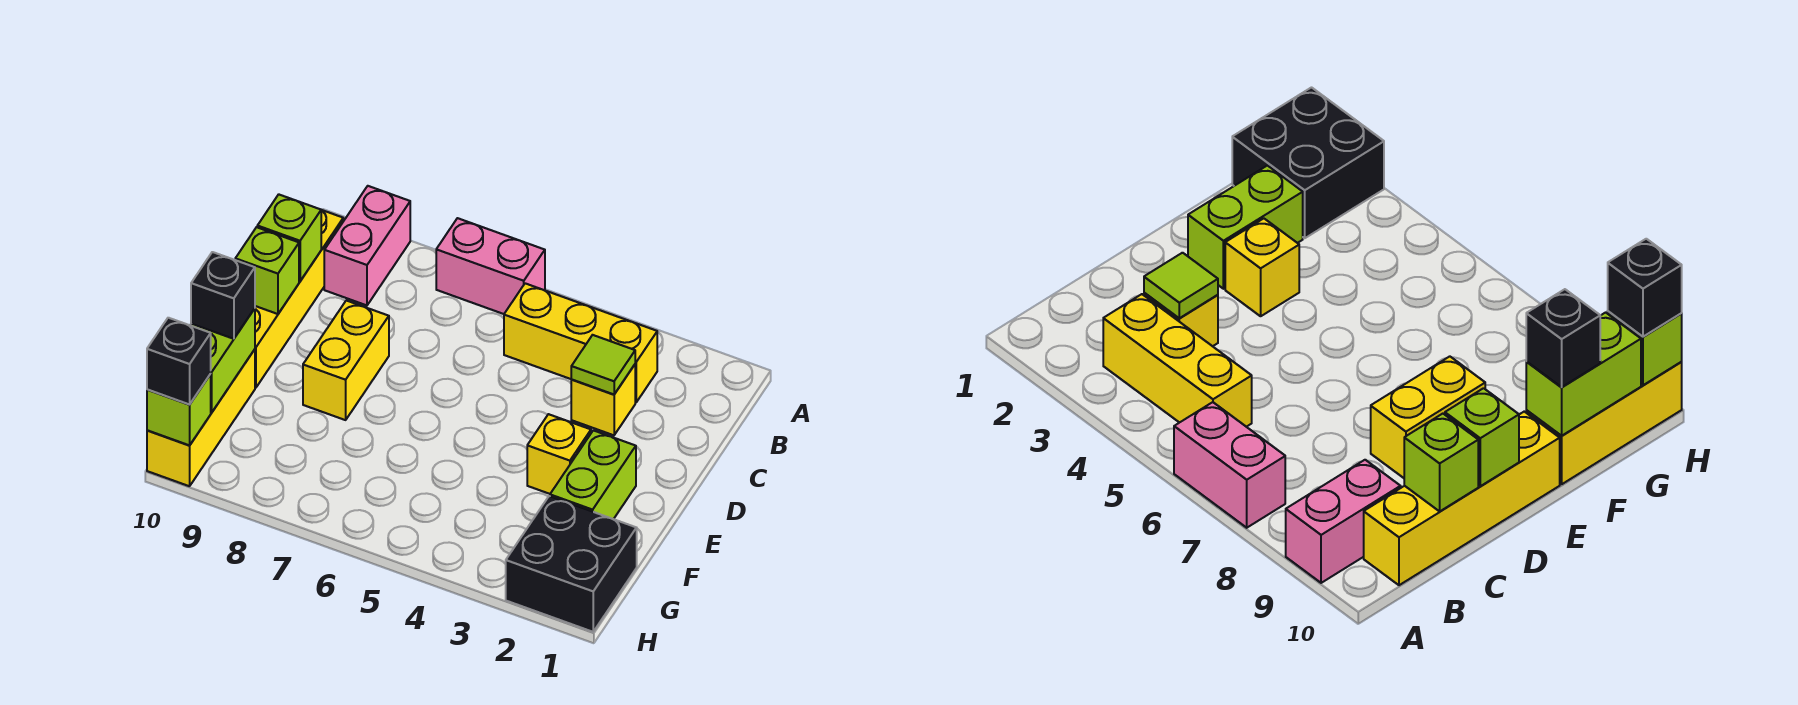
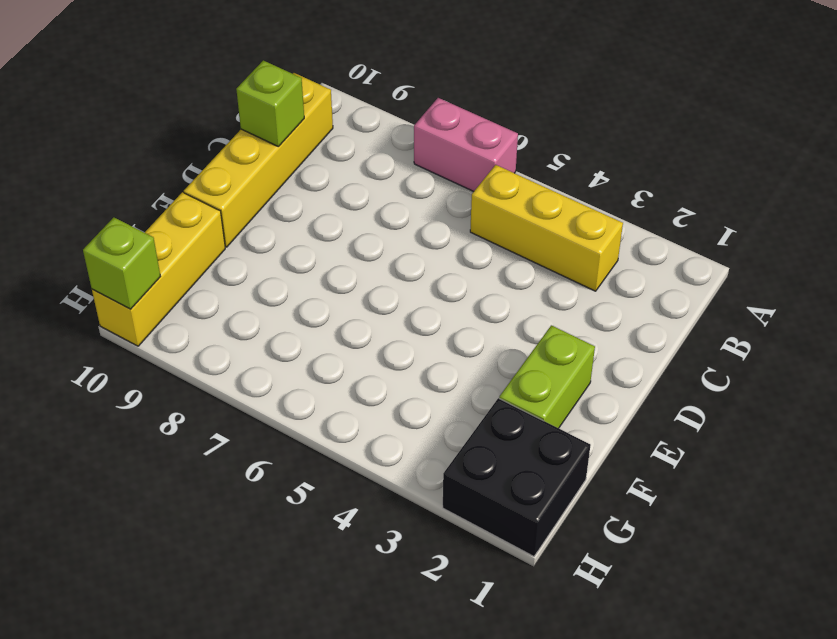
none -> pink brick A9:B9 level 1
none -> yellow brick C3 level 1
none -> yellow brick D8:E8 level 1

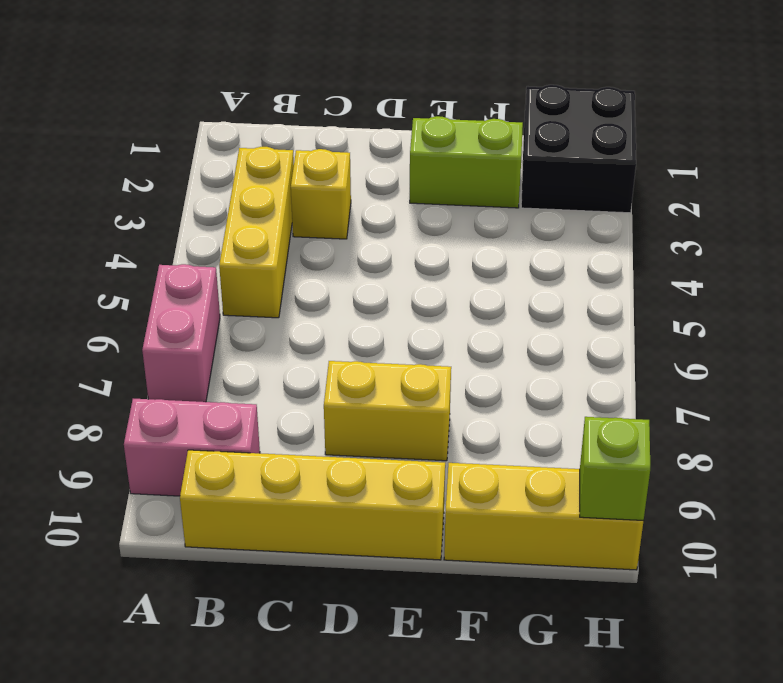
none -> yellow brick E3 level 1
none -> lime tile C3 level 2
none -> lime brick C10 level 2

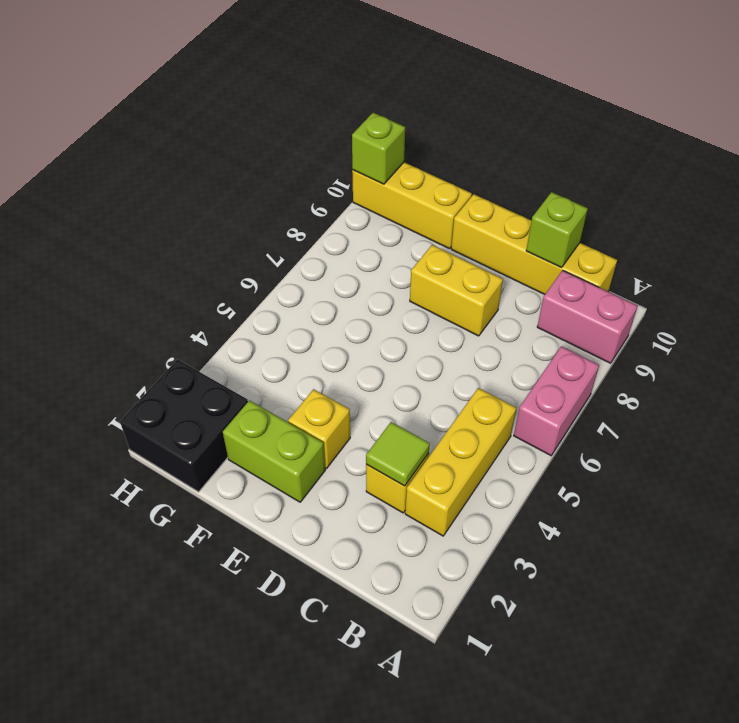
none -> lime brick D10 level 2
none -> lime brick F10:G10 level 2
none -> black brick F10 level 3

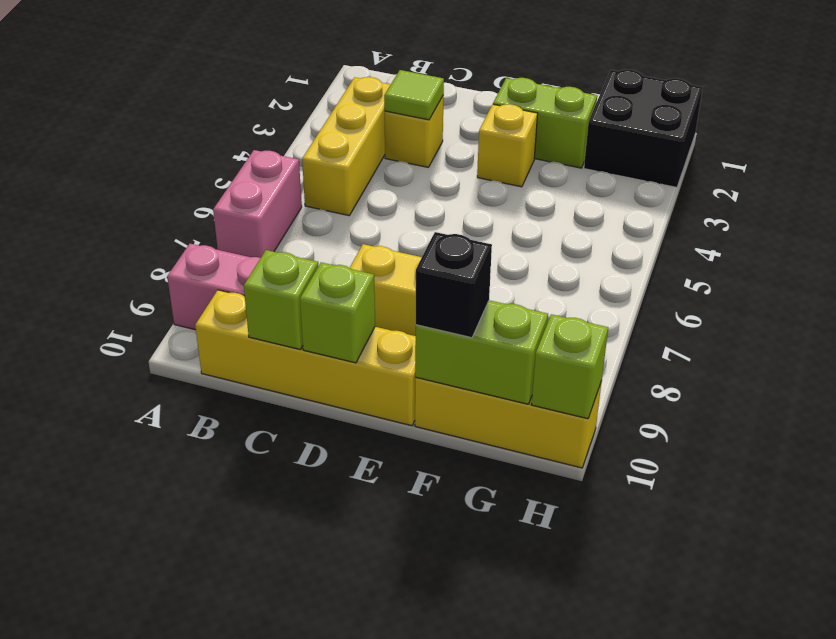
none -> black brick H10 level 3

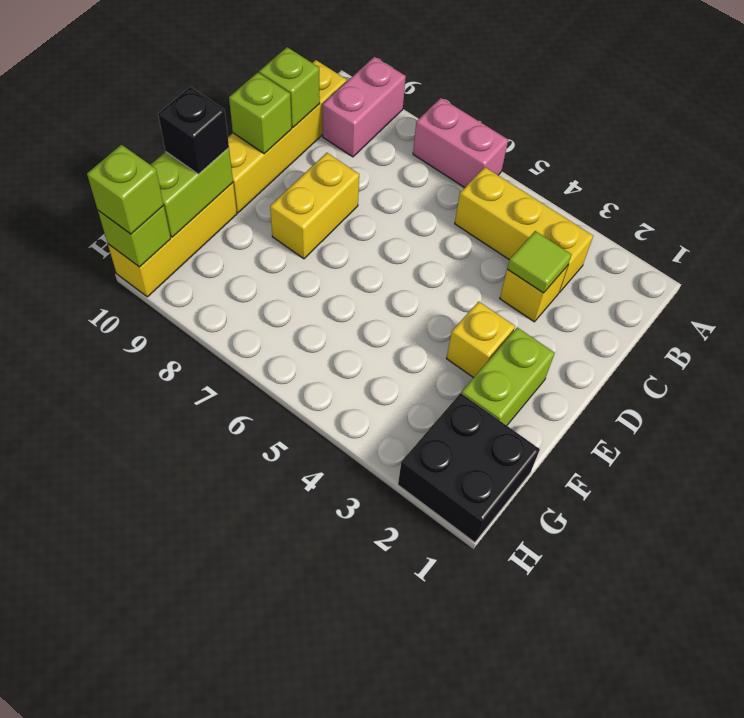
lime brick H10 level 3 -> black brick H10 level 3

